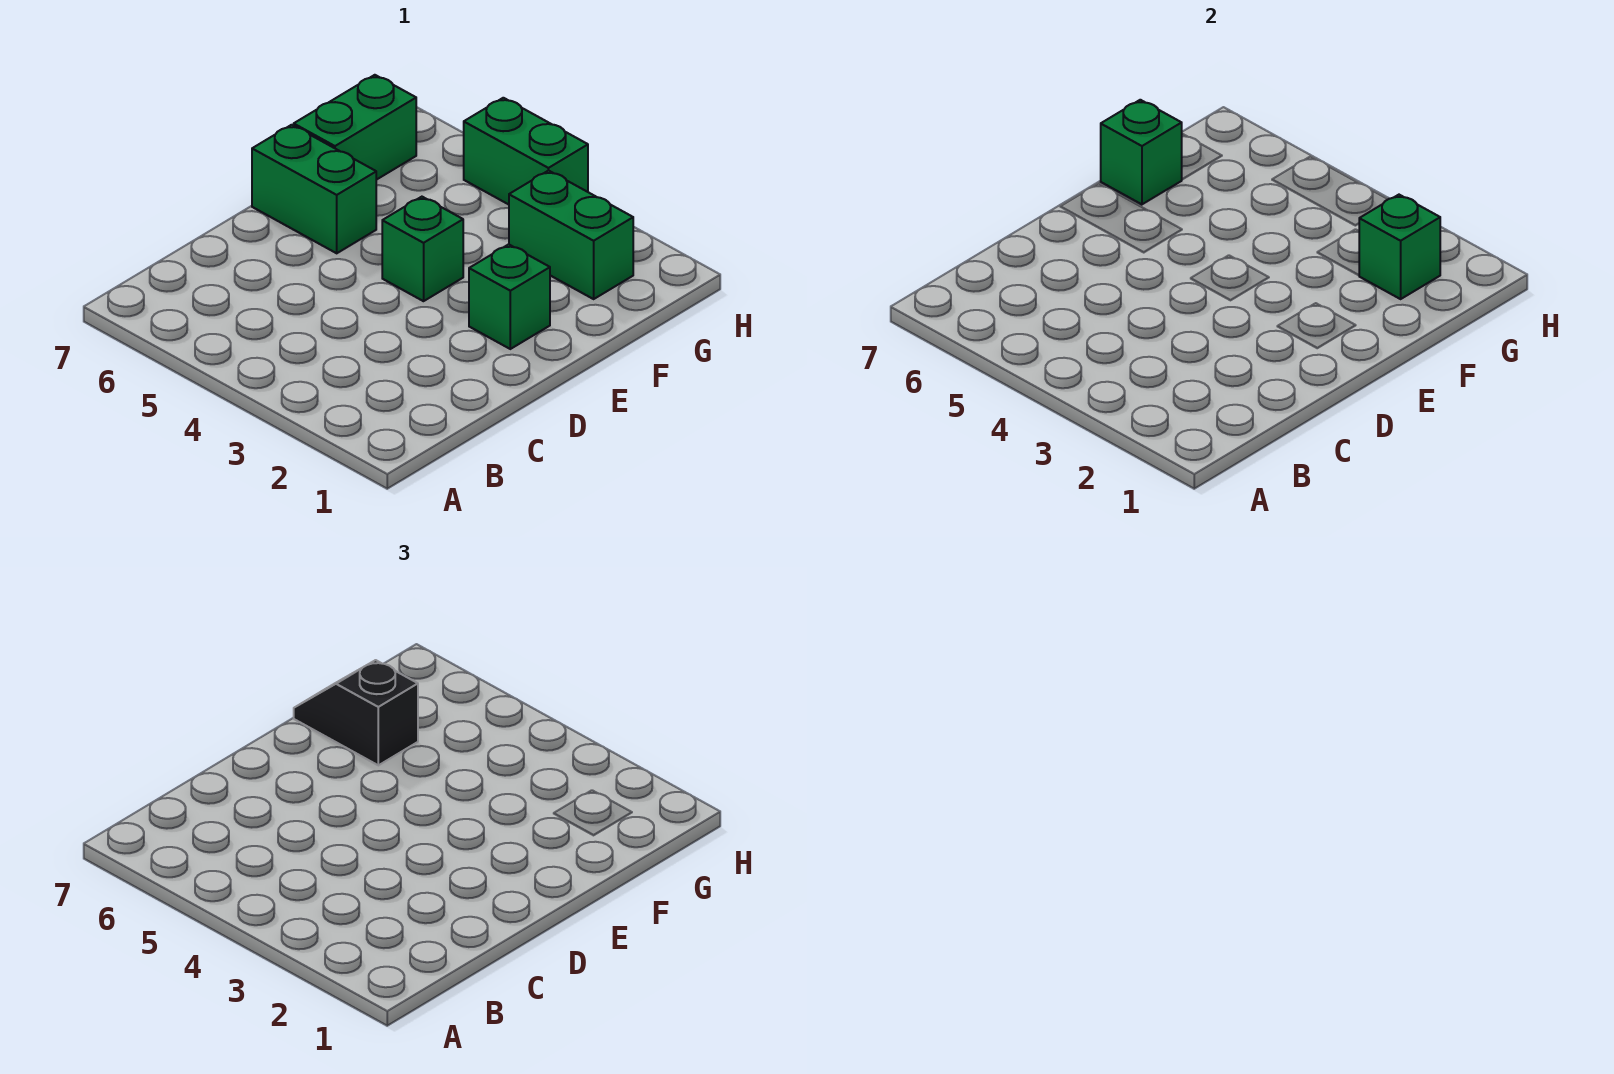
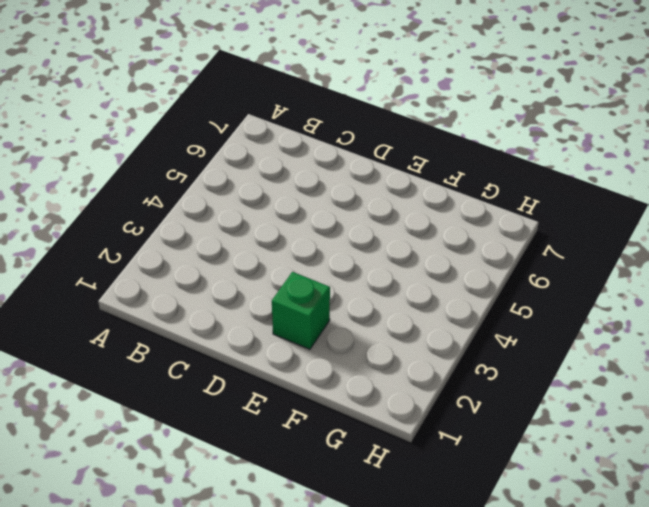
none -> green brick E4 level 1
none -> green brick E6:E7 level 1

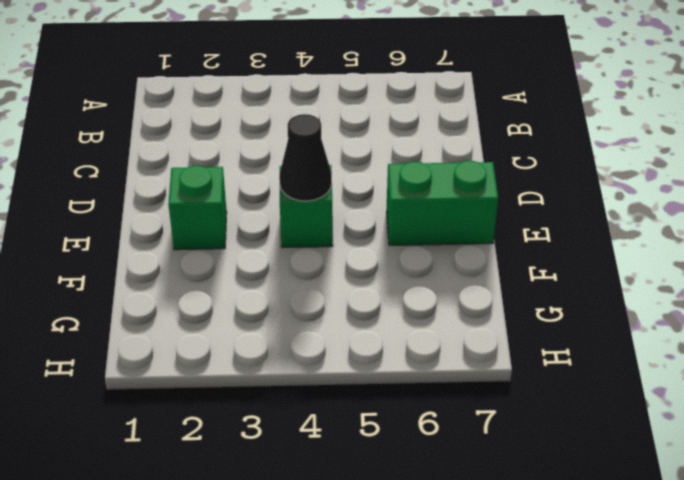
black cone E4 level 2 -> none
none -> green brick F7:G7 level 1
none -> green brick G2:G3 level 1

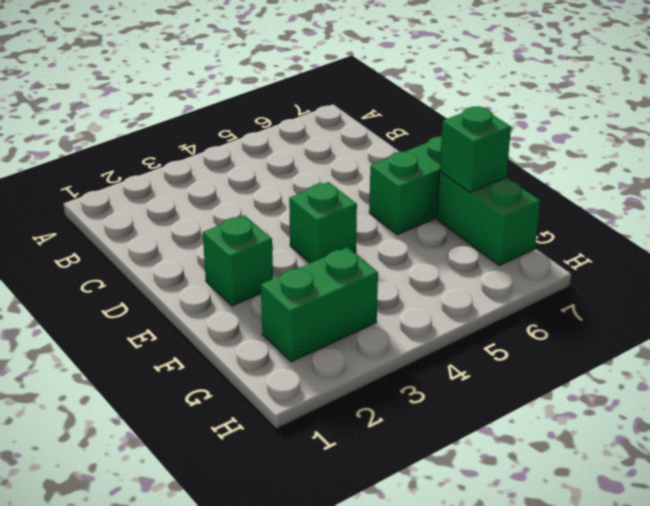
none -> green brick H4:H5 level 1
none -> green brick G2 level 2

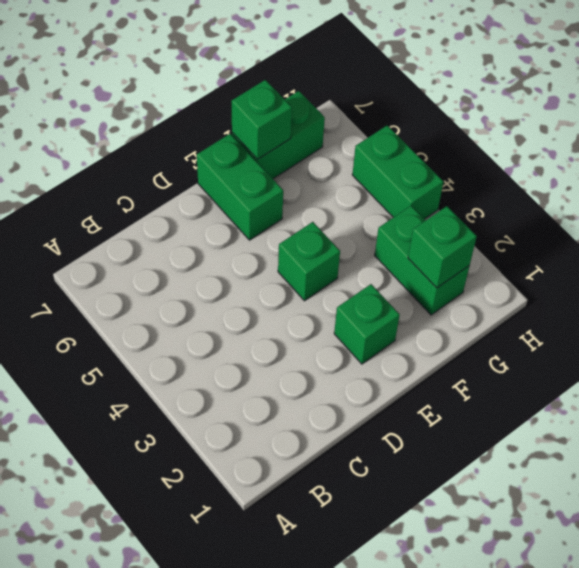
none -> black slope F6:F7 level 3 top 6

